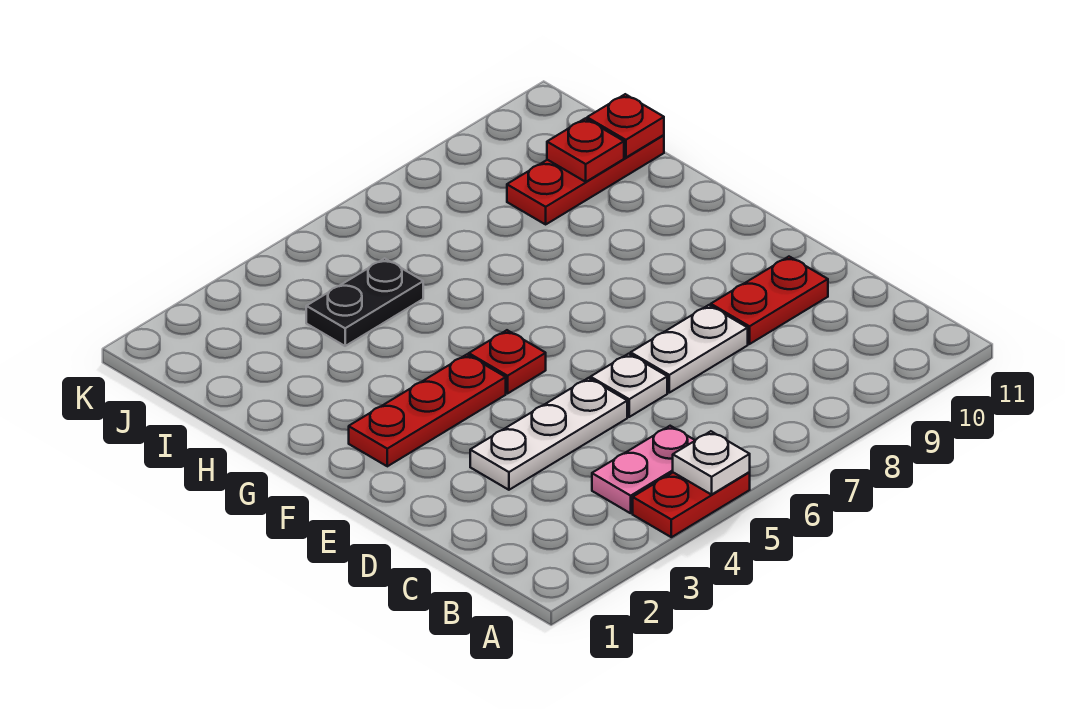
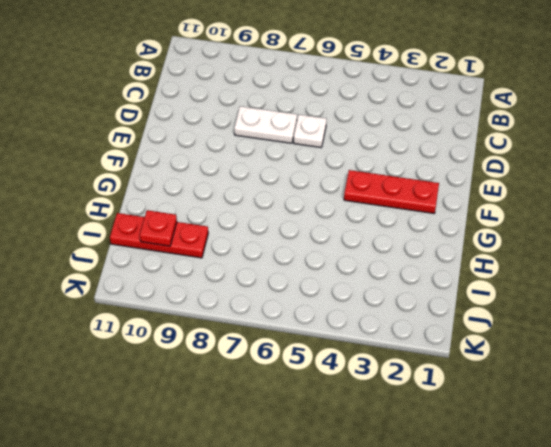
none -> red plate A4:A5 level 1
none -> pink plate B4:B5 level 1
none -> white plate D3:D5 level 1

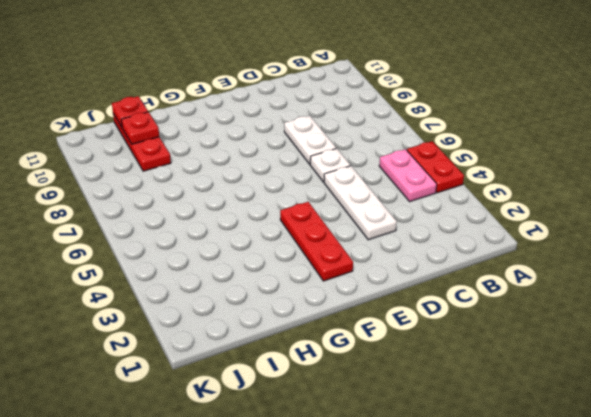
none -> red plate D9:D10 level 1
none -> red plate F5 level 1
none -> black plate I4:I5 level 1

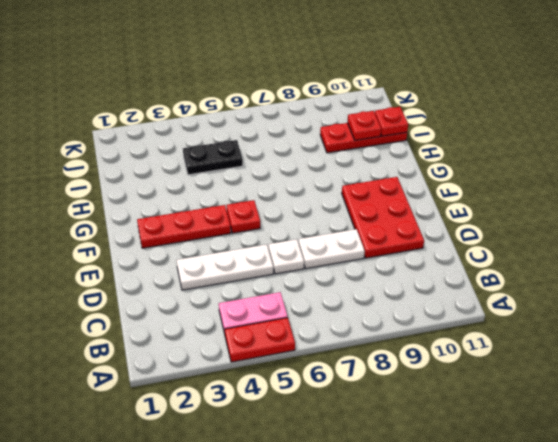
red plate D9:F10 level 1 -> red plate D9:D10 level 1
none -> white plate A5 level 2

